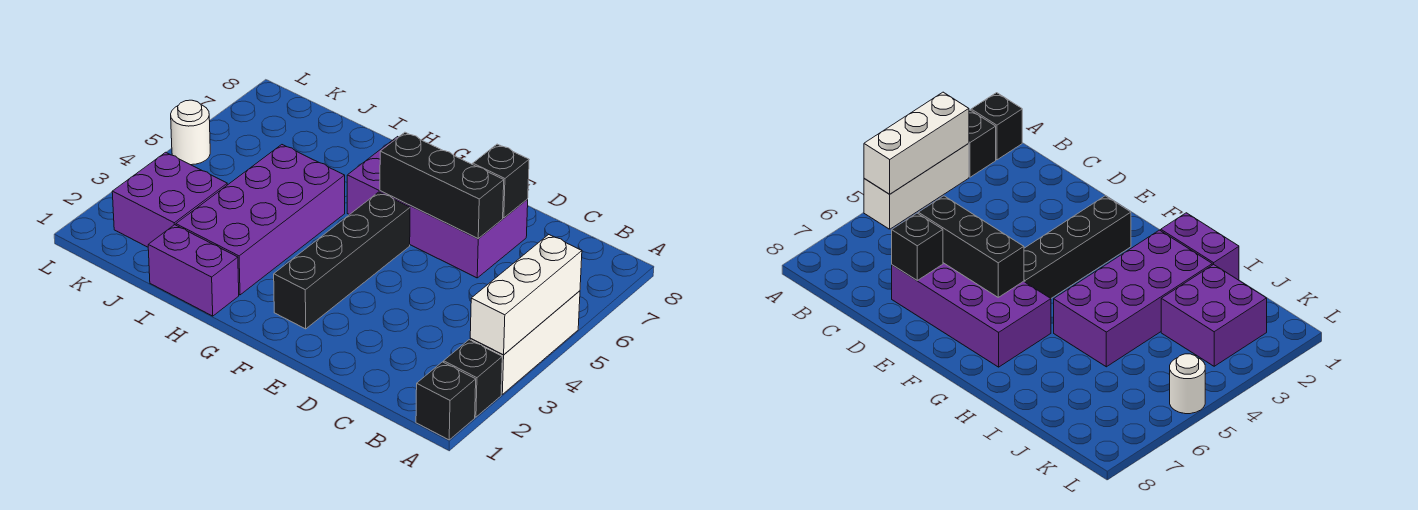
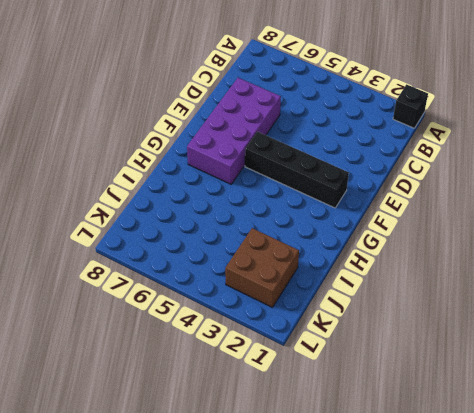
brown brick J2:K3 level 1 -> purple brick J2:K3 level 1
none -> black brick A2 level 1
none -> white brick A3:A5 level 1
none -> purple brick H1:I1 level 1

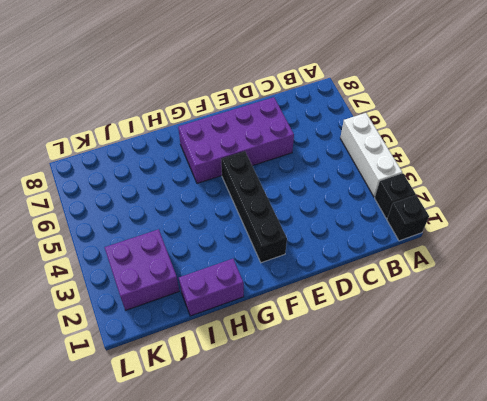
none -> purple brick H2:I5 level 1
none -> white round brick L5 level 1
none -> white brick A3:A5 level 2

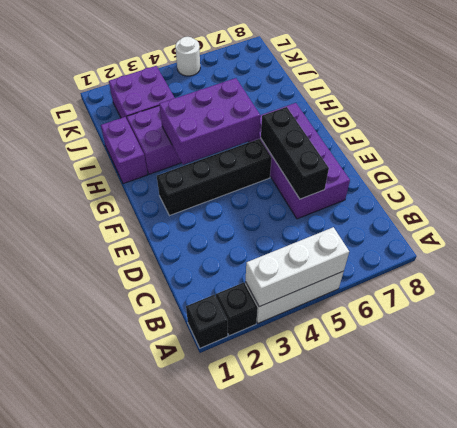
purple brick G3:H5 level 2 -> none
none -> black brick D7 level 2

